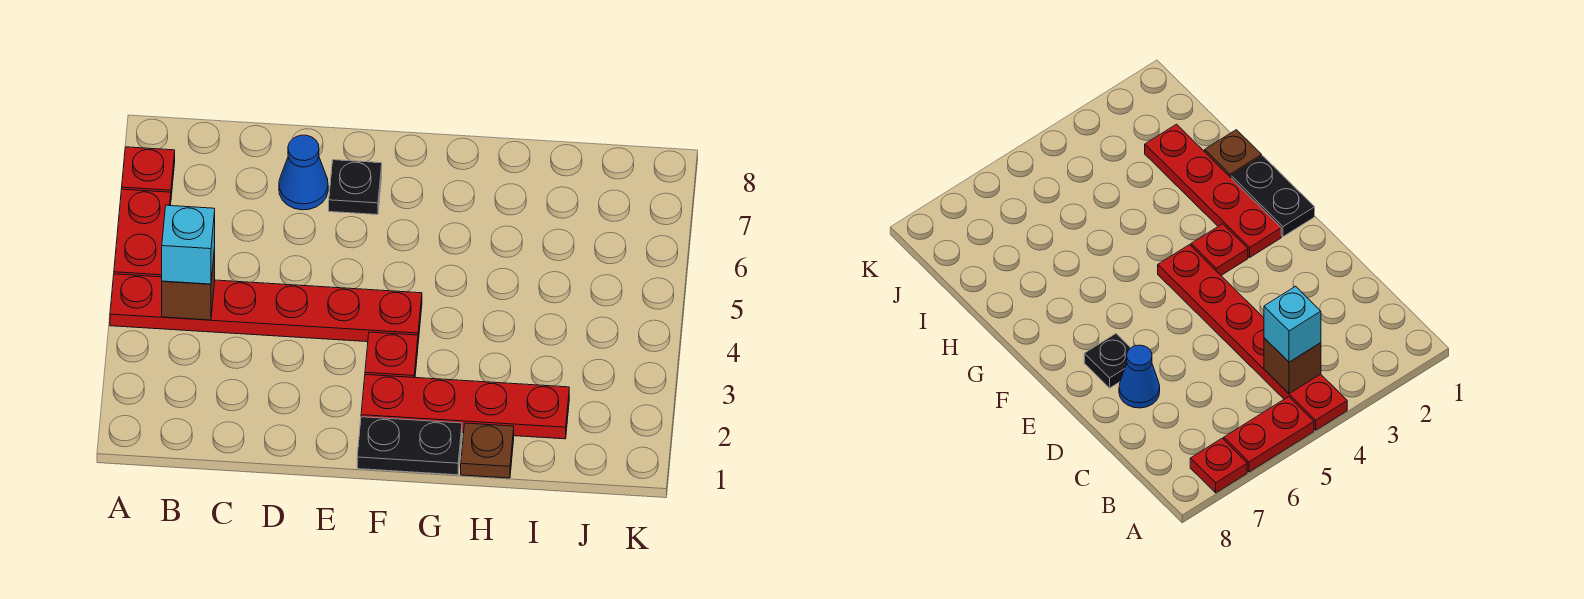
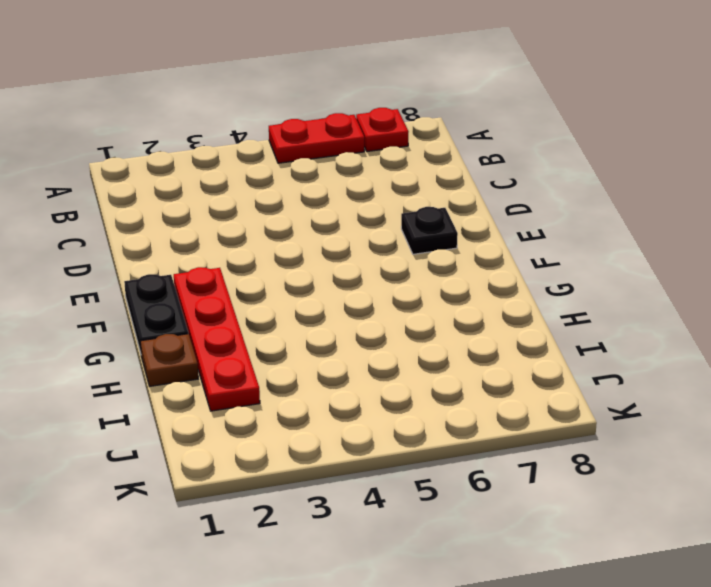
none -> red plate A4:F4 level 1
none -> blue cone D7 level 1

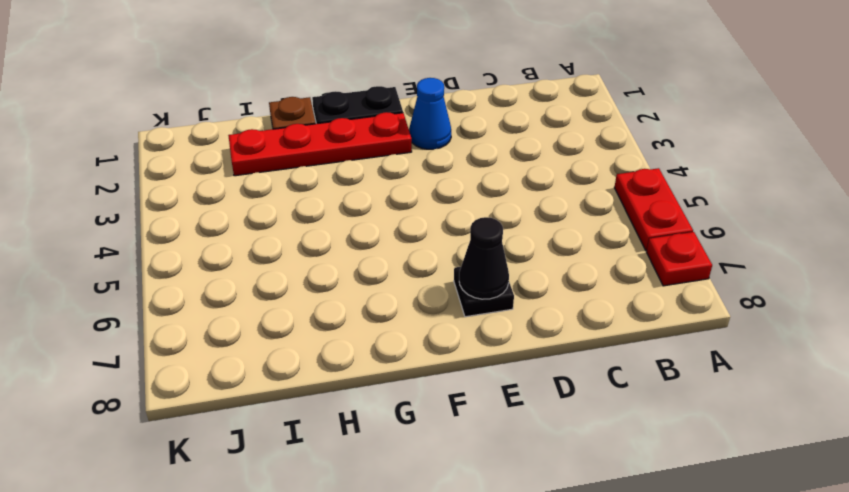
blue cone E2 level 1 -> blue cone D7 level 1
black cone E7 level 2 -> none
none -> red plate A4:F4 level 1
none -> red plate F3 level 1

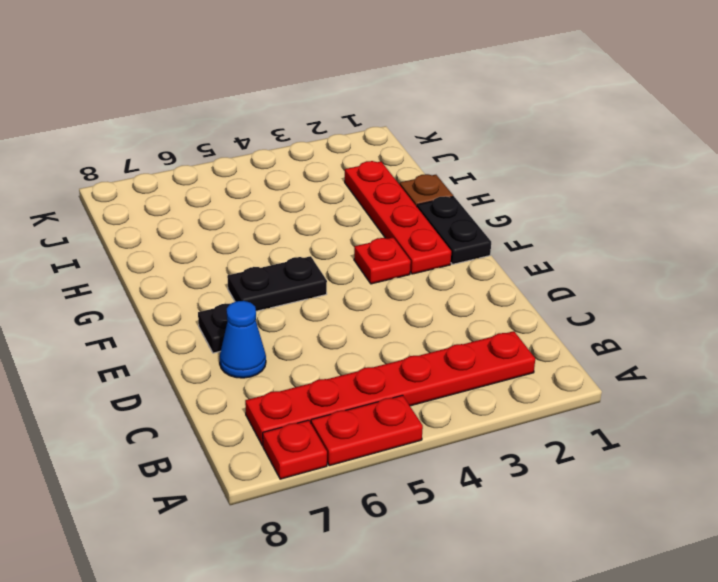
red plate B2:B7 level 1 -> red plate A4:F4 level 1
black plate F5:F6 level 1 -> none
none -> brown brick B4 level 2
none -> cyan brick B4 level 3

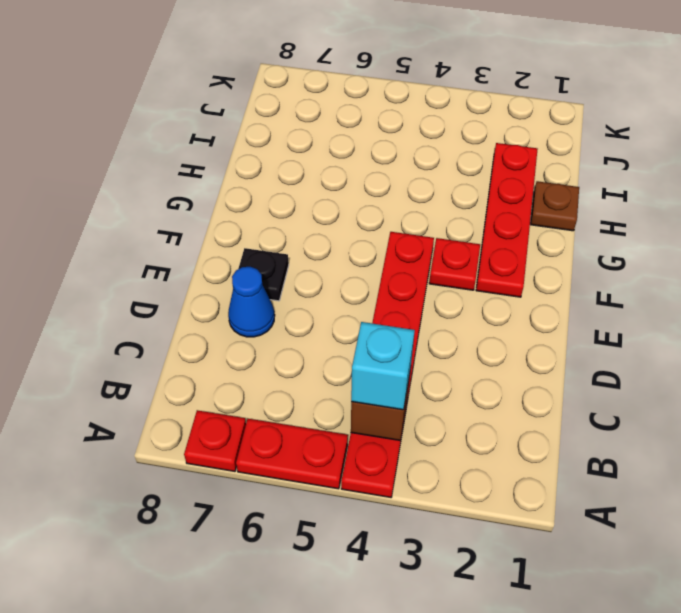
none -> black plate F1:G1 level 1

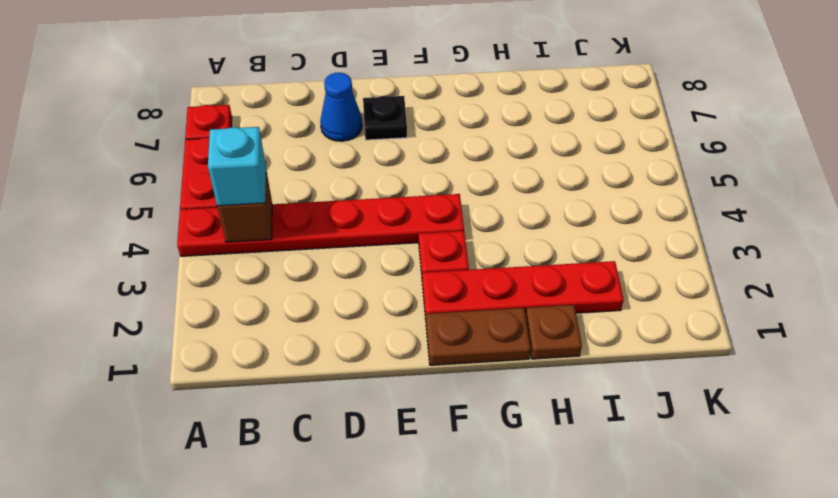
brown plate F1:G1 level 1 -> black plate F1:G1 level 1

